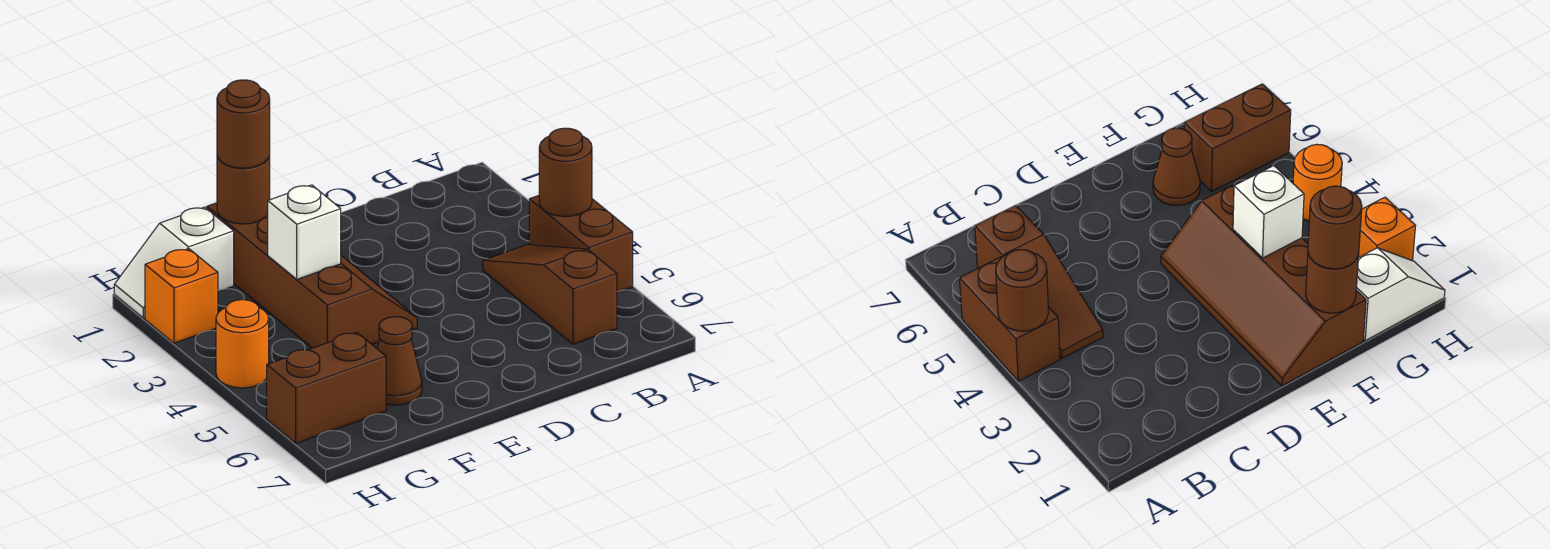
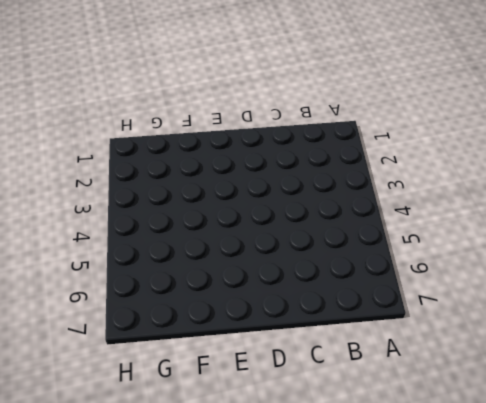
none -> brown brick A4:A5 level 1
none -> brown slope B4:B6 level 1 top 6
none -> brown slope E1:F4 level 1 top F

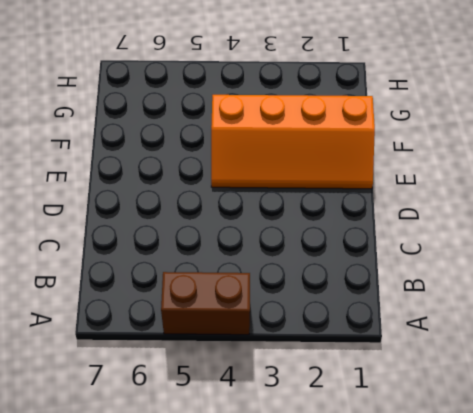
orange slope E1:F4 level 1 top F -> brown slope E1:F4 level 1 top F
none -> brown slope B4:B6 level 1 top 6
none -> brown cone F6 level 1
none -> white slope G1:H1 level 1 top G

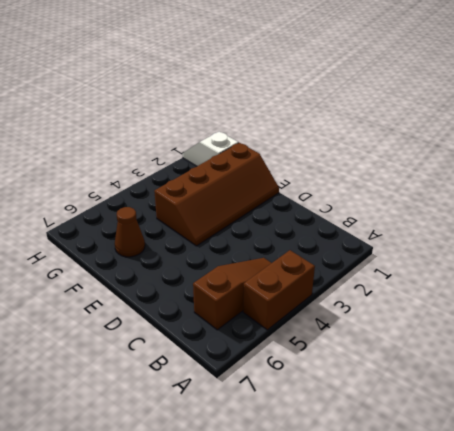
none -> brown brick G6:H6 level 1
none -> orange brick H2 level 1
none -> orange round brick H4 level 1

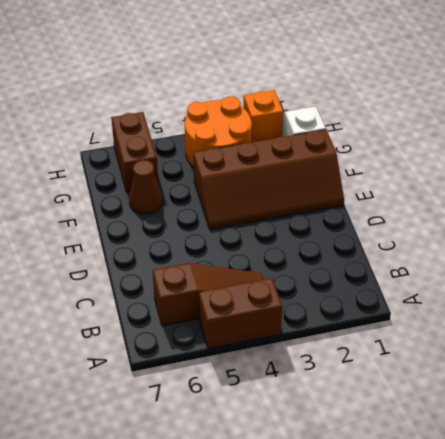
orange round brick G3:H4 level 1 -> orange round brick H4 level 1
none -> brown round brick A4 level 2
none -> brown round brick F1 level 2
none -> white brick F3 level 2

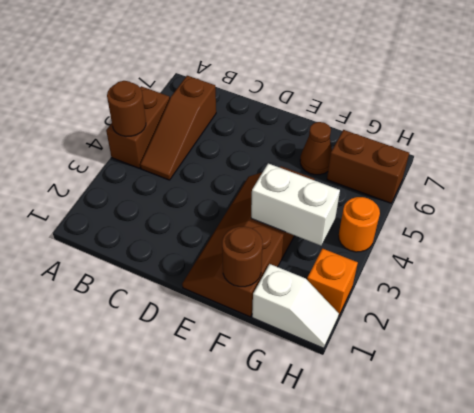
white brick F3:G3 level 2 -> white brick F3 level 2
none -> brown round brick F1 level 3

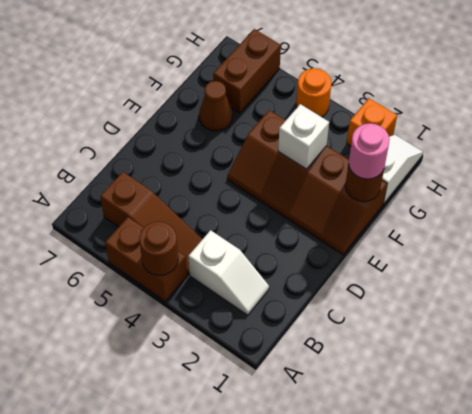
white slope B2:B3 level 1 top 3 -> none
pink round brick F1 level 3 -> brown round brick F1 level 3

